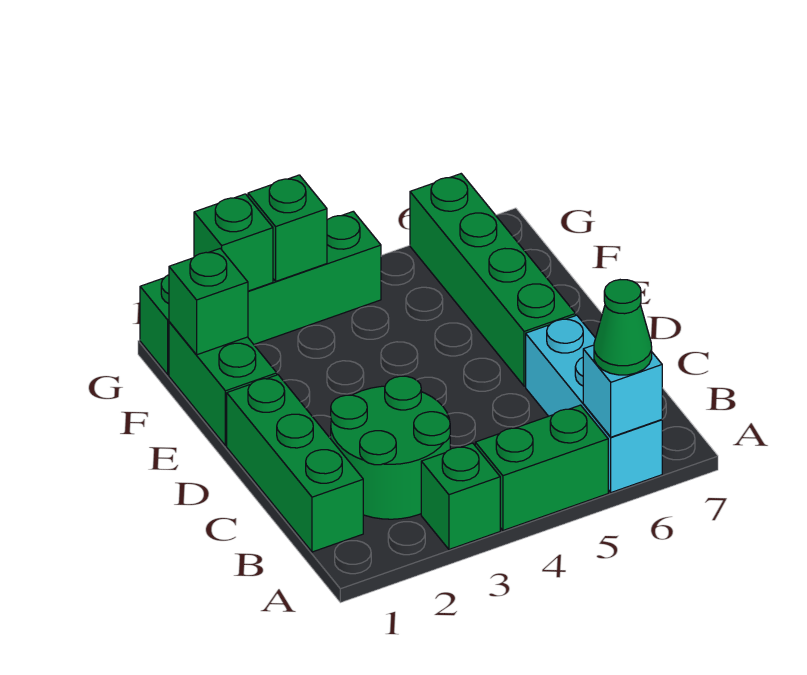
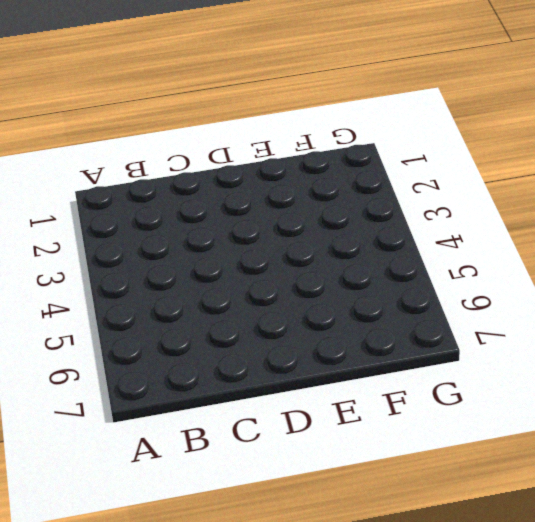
none -> green brick A3 level 1
none -> green brick A4:A5 level 1
none -> cyan brick A6:C6 level 1

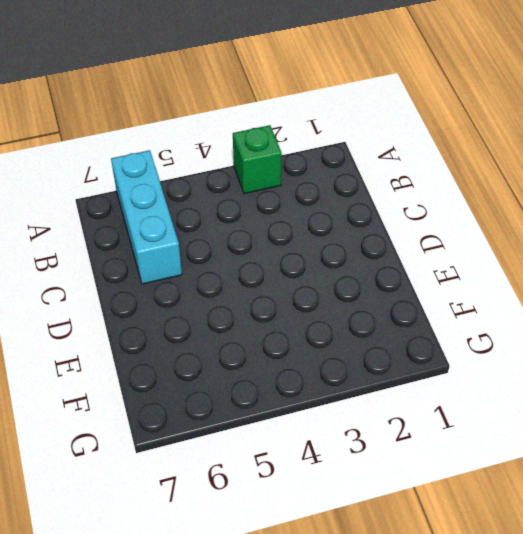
none -> green brick A4:A5 level 1
none -> green brick B1:D1 level 1
none -> green round brick B2:C3 level 1

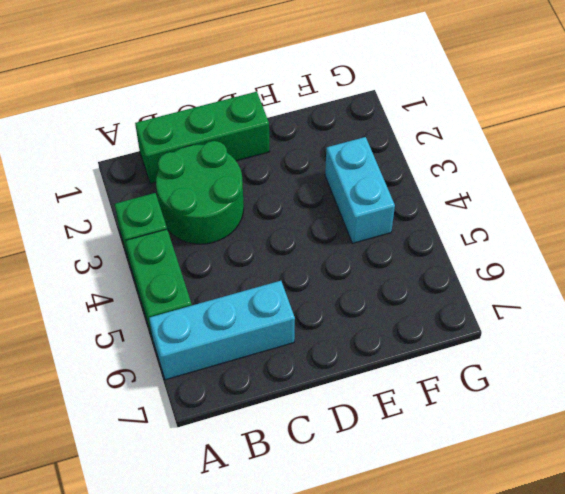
cyan brick F3:F4 level 1 -> none
none -> green brick D6:G6 level 1
none -> green brick E1:F1 level 1
none -> green brick G1:G4 level 1

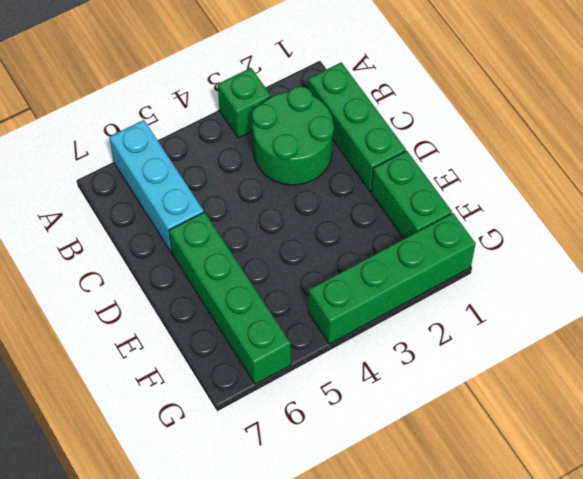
none -> green brick A4:A5 level 1
none -> cyan brick A6 level 2
none -> green brick F1 level 2

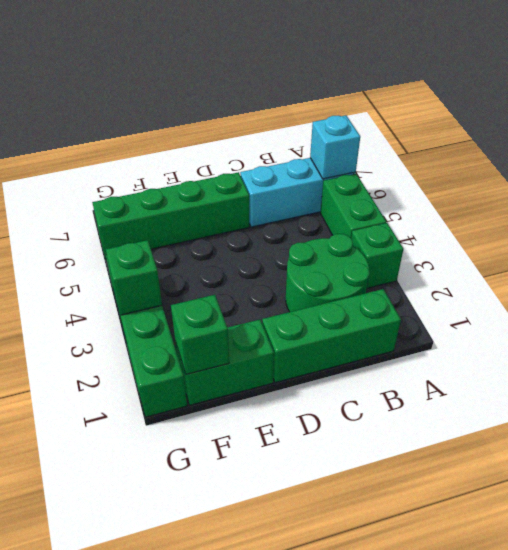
none -> green brick G2 level 2
none -> green cone A6 level 3

